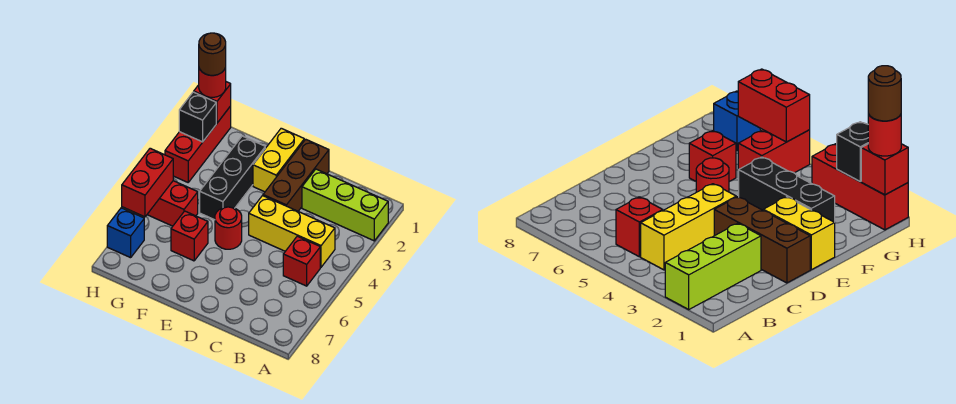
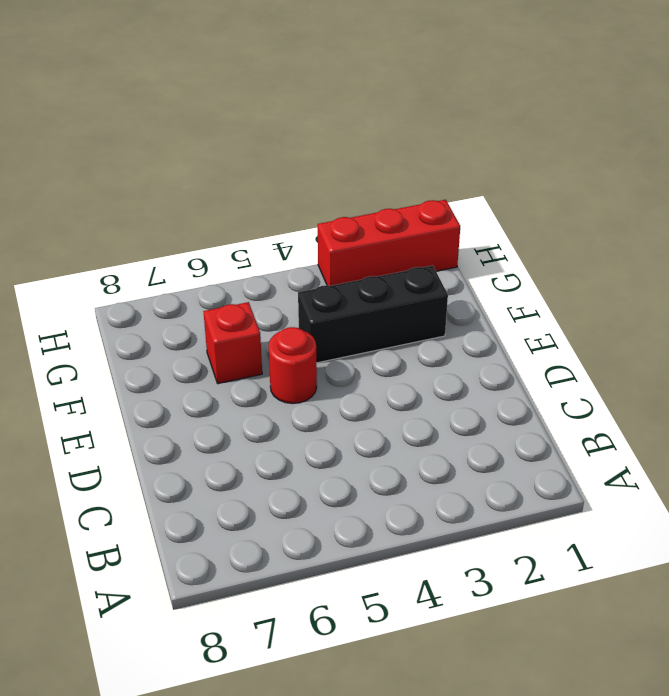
none -> lime brick A2:C2 level 1
none -> yellow brick B4:D4 level 1
none -> red brick B5 level 1

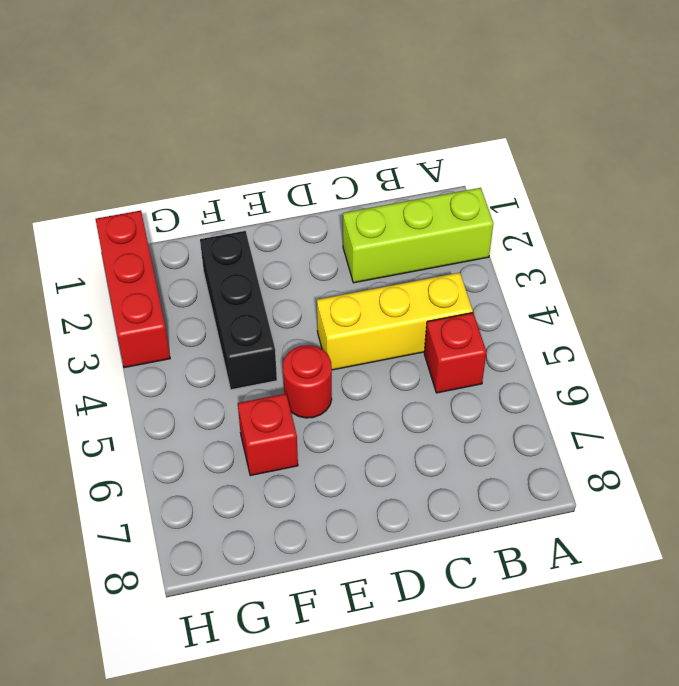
none -> brown brick D1:D3 level 1
none -> yellow brick E1:E2 level 1
none -> red brick G5:H5 level 1

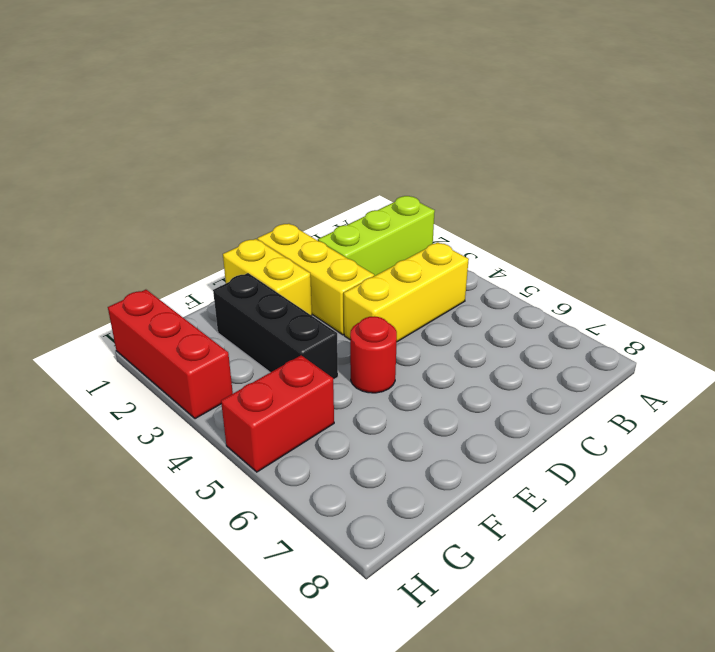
yellow brick D1:D3 level 1 -> brown brick D1:D3 level 1
none -> red brick B5 level 1
none -> red brick F6 level 1
none -> blue brick H7 level 1

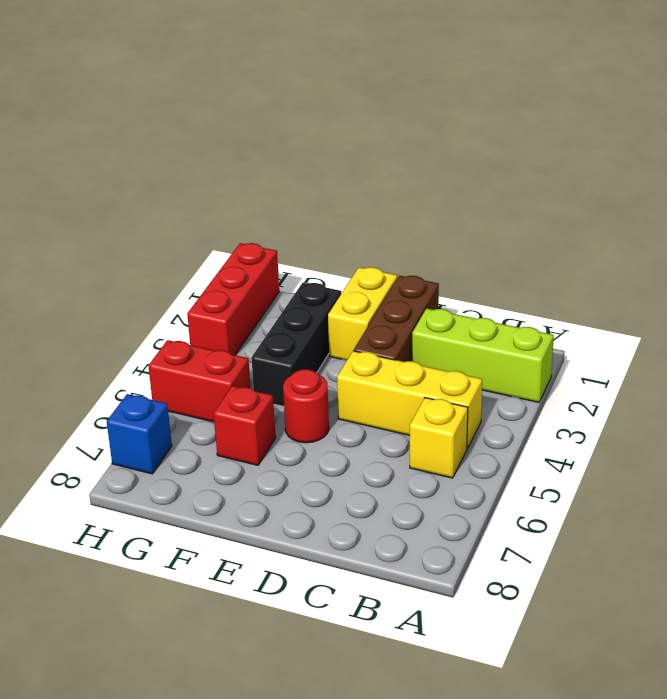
yellow brick B5 level 1 -> red brick B5 level 1
none -> red brick H1 level 2
none -> black brick H2 level 2
none -> red brick H5:H6 level 2

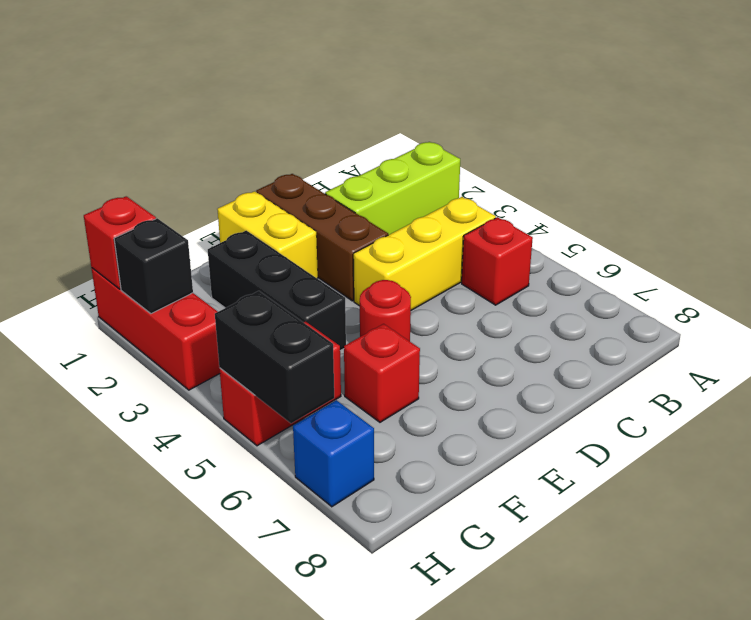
black brick H5:H6 level 2 -> red brick H5:H6 level 2
none -> red round brick H1 level 3
none -> brown round brick H1 level 4

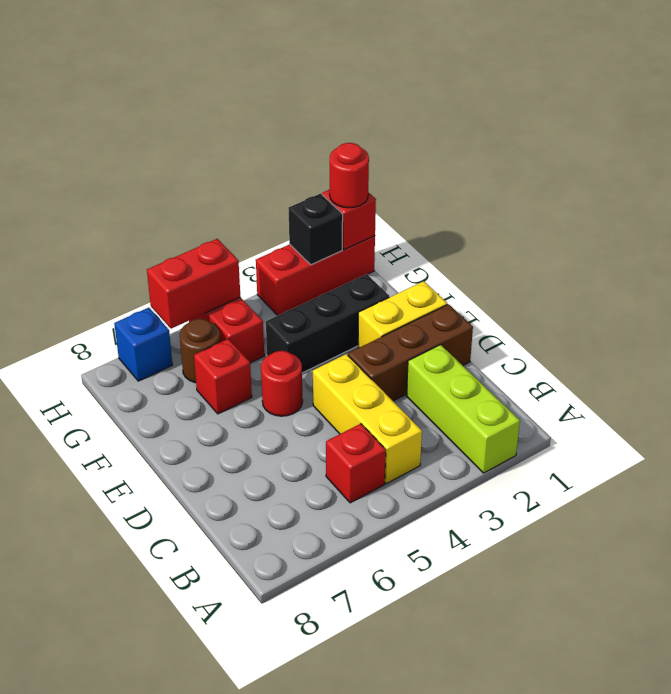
brown round brick G6 level 1 -> brown round brick H1 level 4

